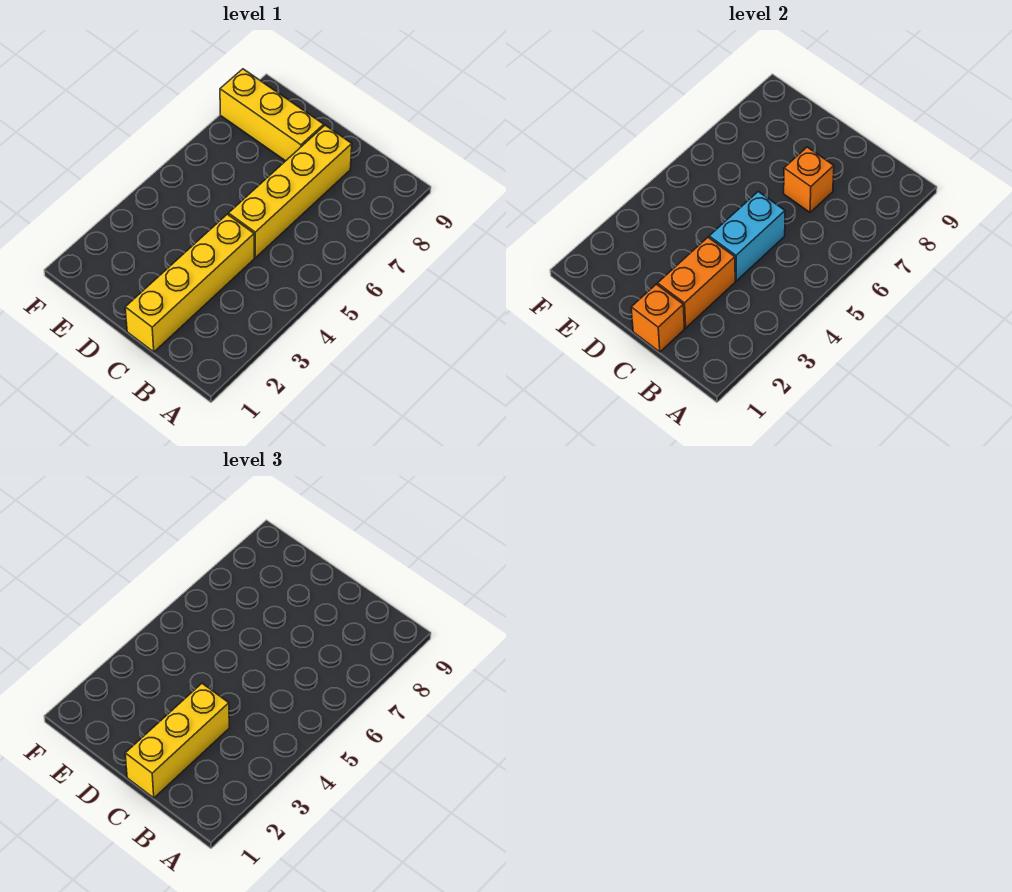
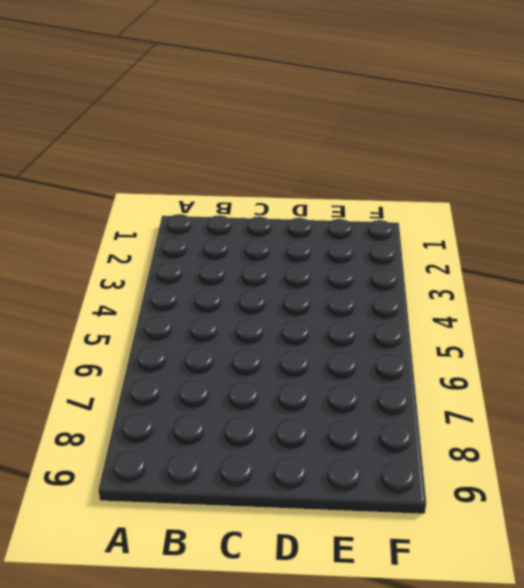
none -> yellow brick C1:C4 level 1
none -> yellow brick C5:C8 level 1

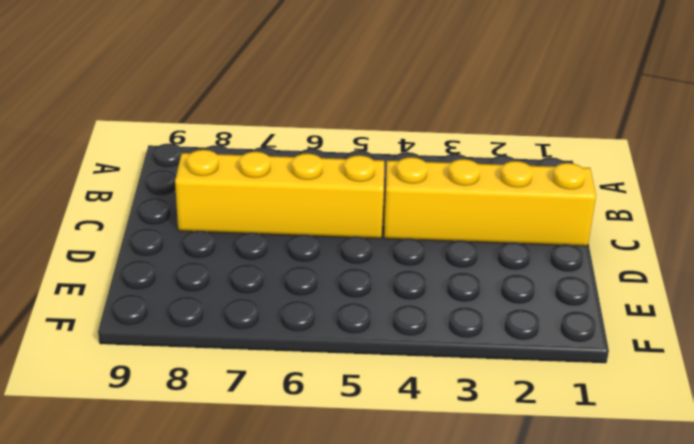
none -> yellow brick D8:F8 level 1
none -> orange brick C1 level 2

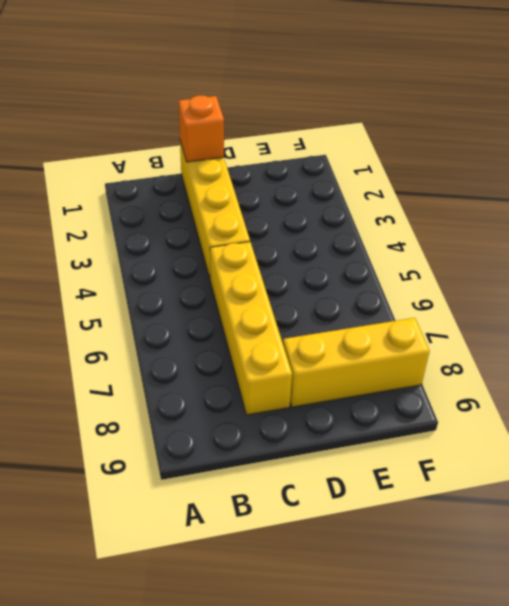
none -> orange brick C2:C3 level 2
none -> cyan brick C4:C5 level 2

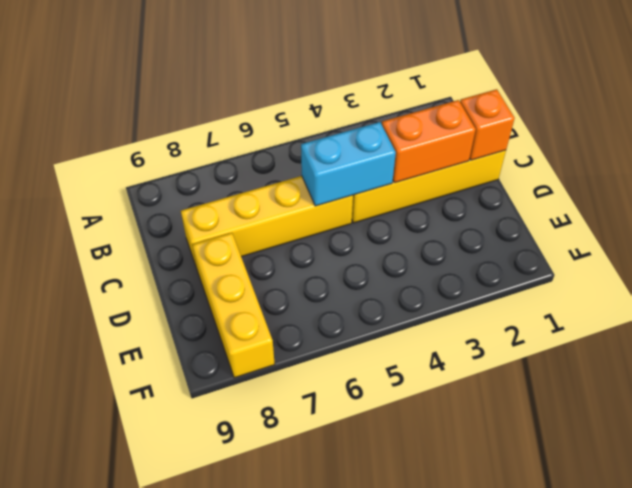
none -> orange brick C7 level 2
none -> yellow brick C1:C3 level 3

